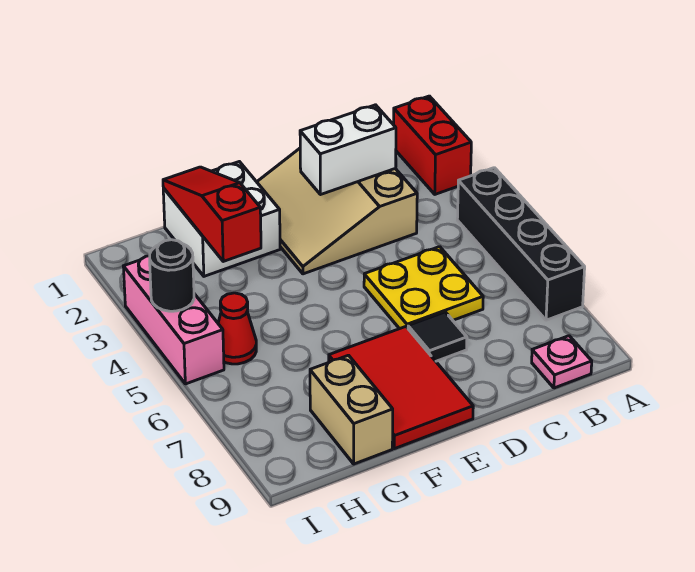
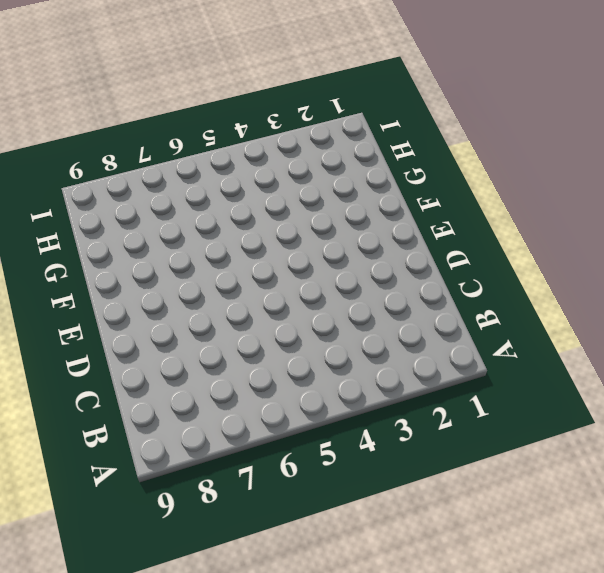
none -> red brick A1:A2 level 1
none -> black brick A4:A7 level 1
none -> pink plate B9 level 1

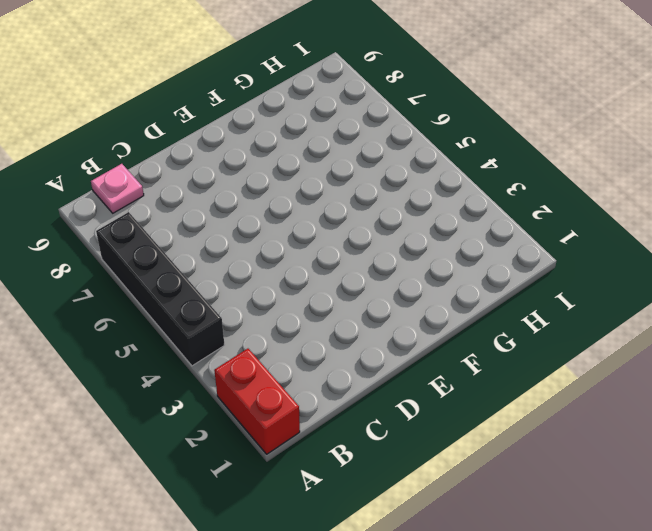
none -> tan slope C1:E3 level 1 top C
none -> yellow plate C5:D6 level 1
none -> black tile D7 level 1

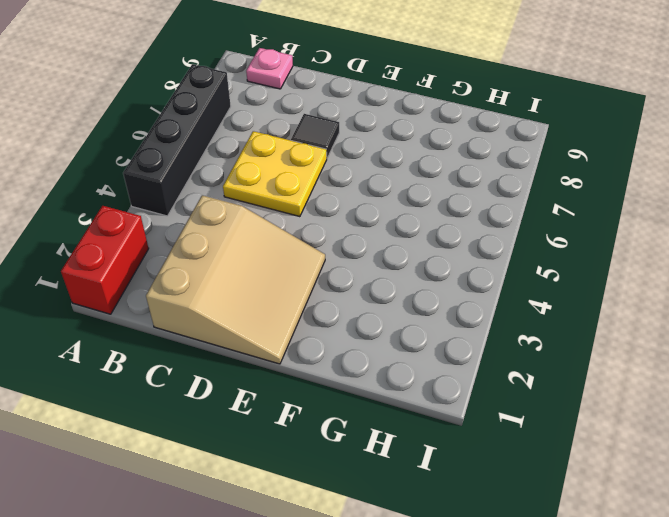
none -> red tile E7:F9 level 1
none -> white brick F1:G2 level 1
none -> tan brick G8:G9 level 1

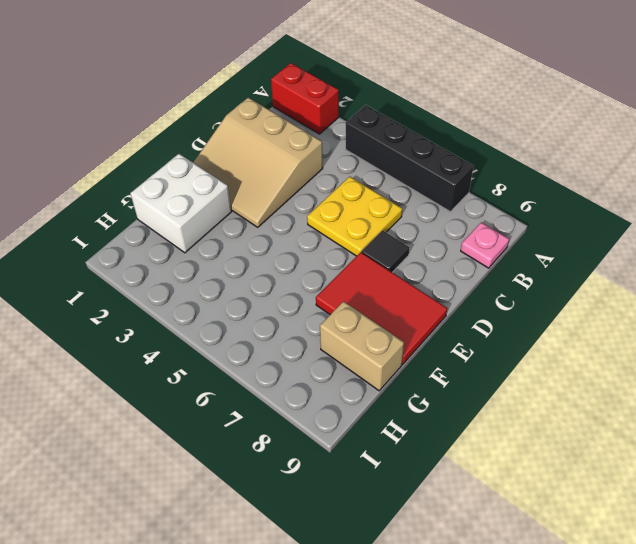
none -> red cone H5 level 1
none -> pink brick I3:I5 level 1
none -> white brick C2:D2 level 2

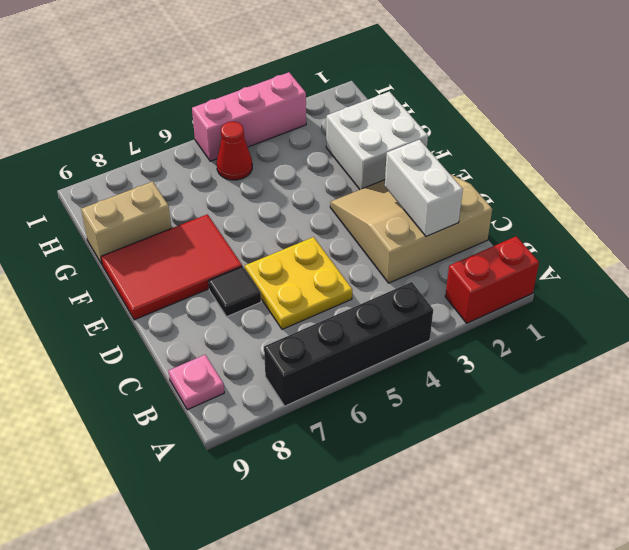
none -> red slope G1:G3 level 2 top 3
none -> black round brick I4 level 2

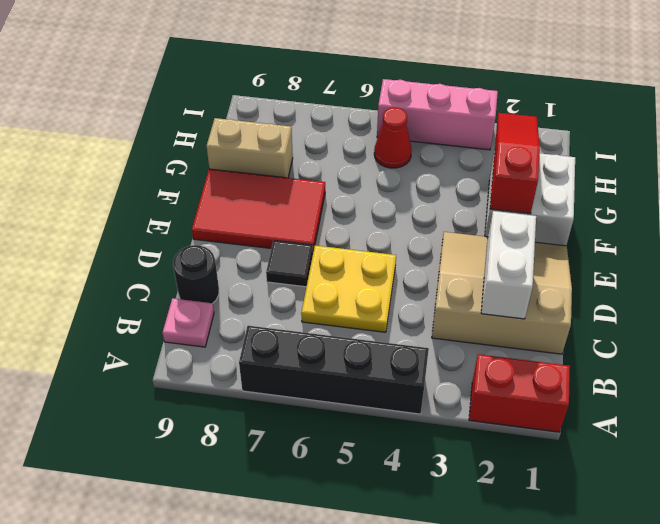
black round brick C9 level 1 -> black round brick I4 level 2
red slope F2:H2 level 2 top F -> red slope G1:G3 level 2 top 3

